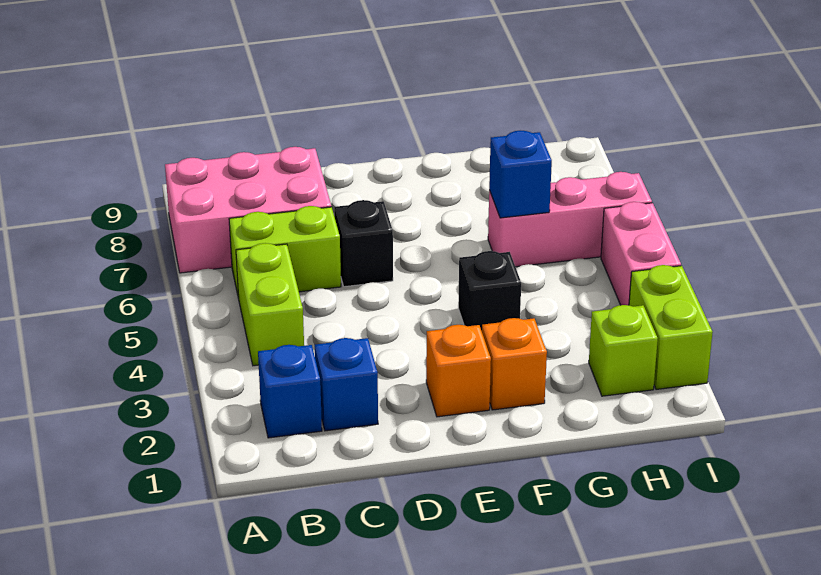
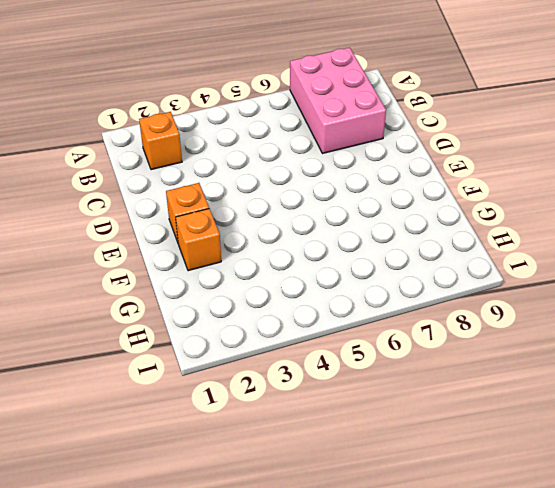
orange brick B2 level 1 -> blue brick B2 level 1
none -> lime brick B4:B5 level 1
none -> lime brick B6:C6 level 1
none -> blue brick C2 level 1

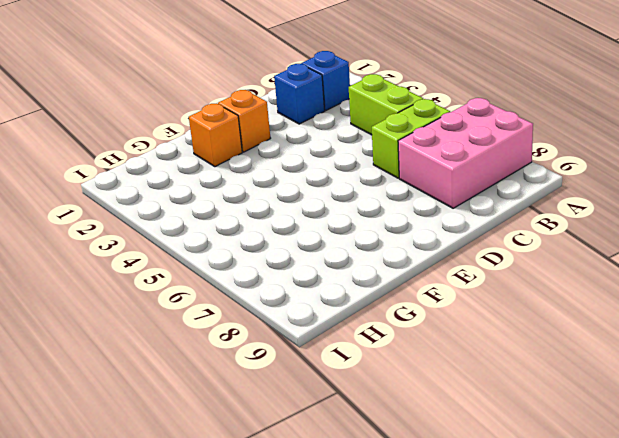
none -> black brick D6 level 1
none -> black brick F4 level 1
none -> pink brick G6:I6 level 1

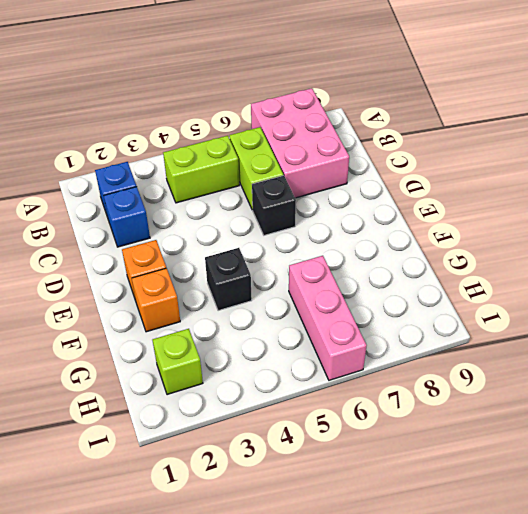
none -> lime brick I2:I3 level 1
none -> pink brick I4:I5 level 1
none -> blue brick G6 level 2

